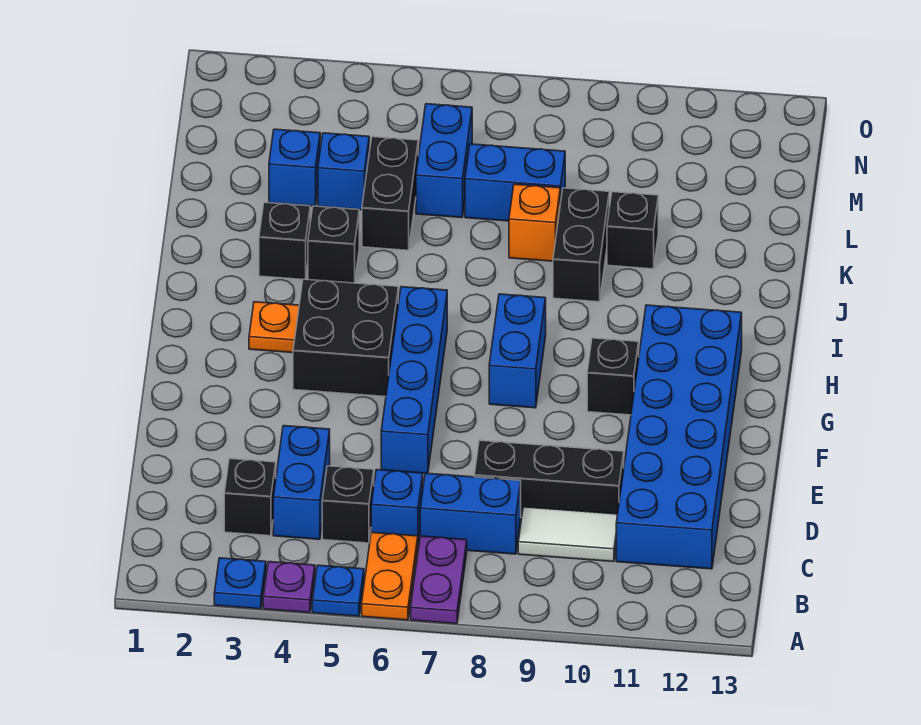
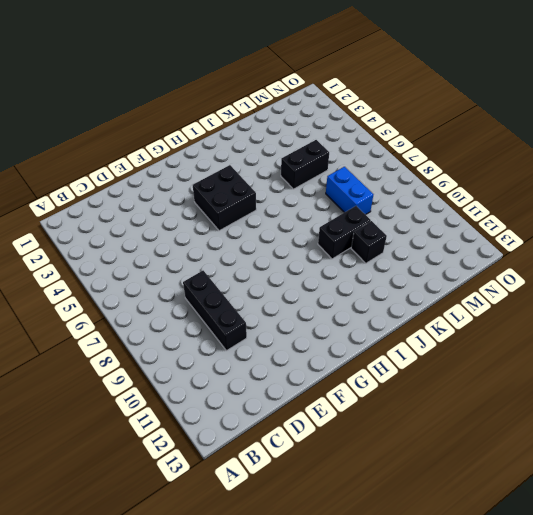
none -> blue plate A3 level 1
none -> purple plate A4 level 1
none -> blue plate A5 level 1

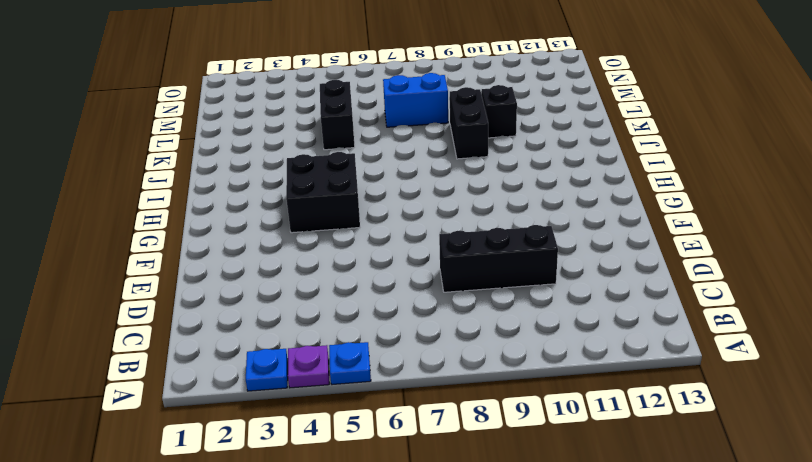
none -> orange plate A6:B6 level 1
none -> purple plate A7:B7 level 1
none -> black brick C3 level 1

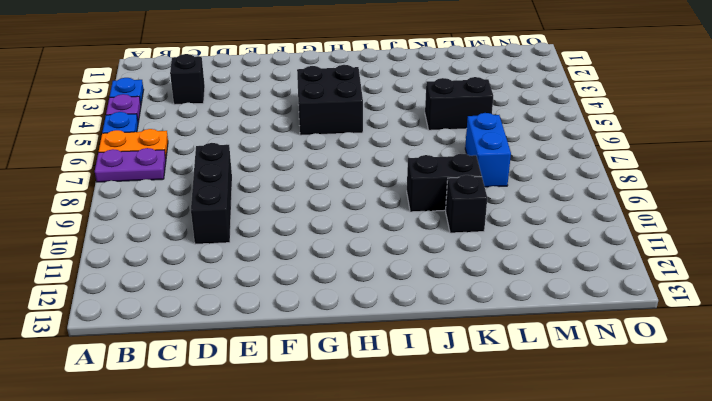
none -> blue brick C4:D4 level 1
none -> black brick C5 level 1
none -> blue brick C6 level 1

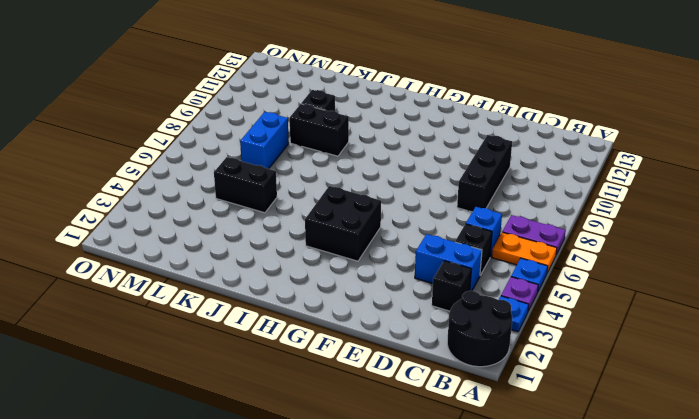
black round brick A1:B2 level 1 -> none
none -> blue brick C7:C8 level 1
none -> white tile C9:C10 level 1
none -> blue brick C11:H12 level 1

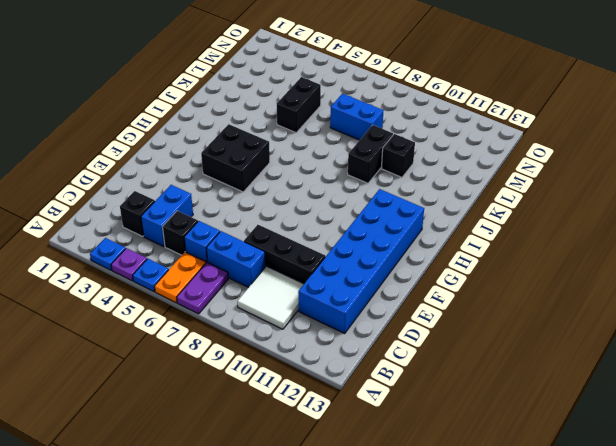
white tile B9:C10 level 1 -> white tile C9:C10 level 1
none -> blue brick E6:H6 level 1
none -> blue brick G8:H8 level 1
none -> black brick G10 level 1

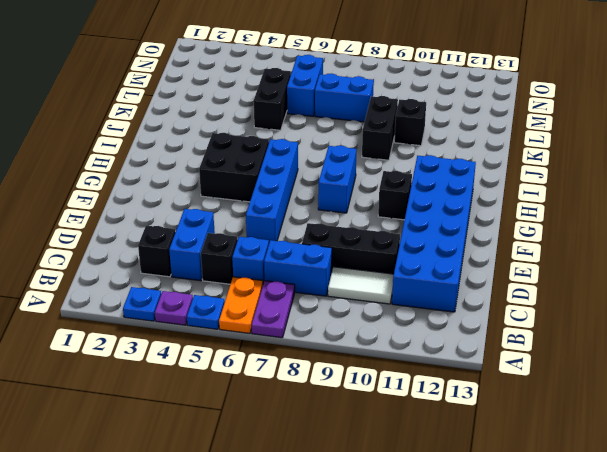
none -> orange plate H3 level 1
none -> black brick J3 level 1
none -> black brick J4 level 1

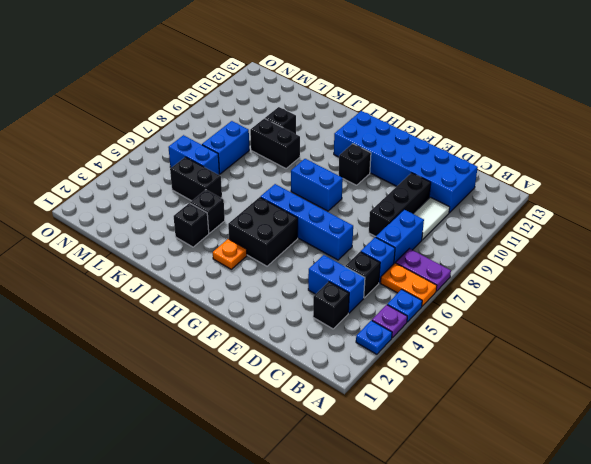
none -> orange brick K8 level 1
none -> blue brick L3 level 1
none -> blue brick L4 level 1

